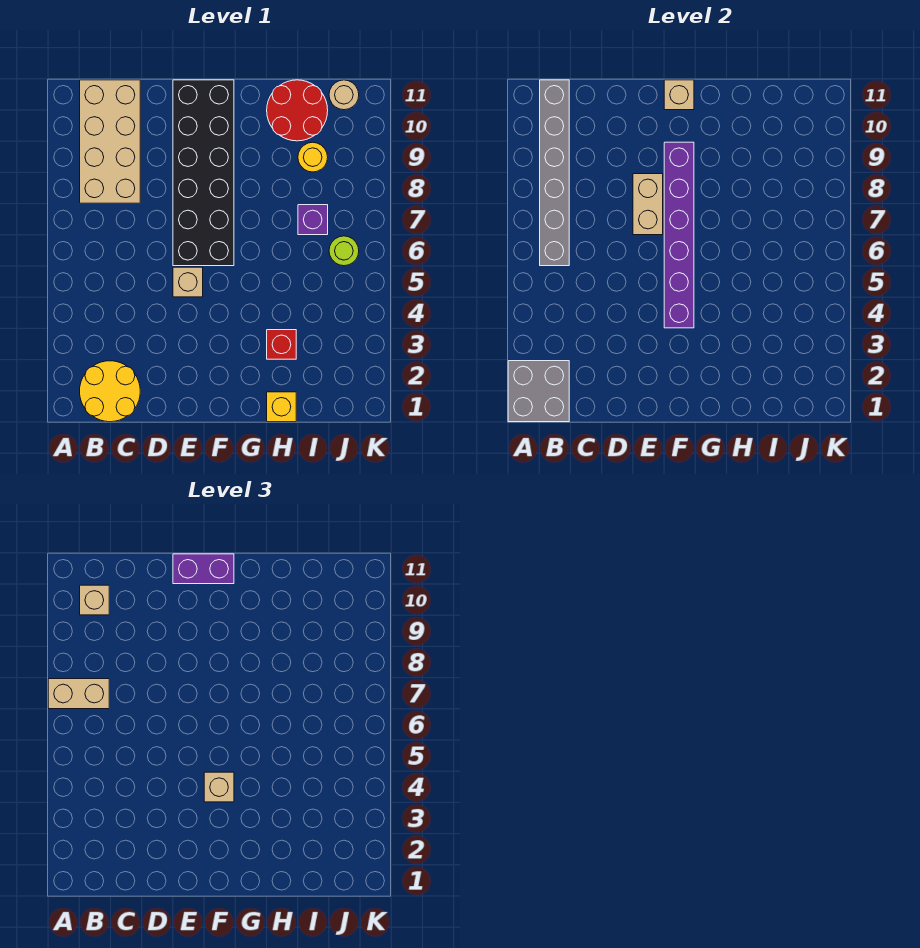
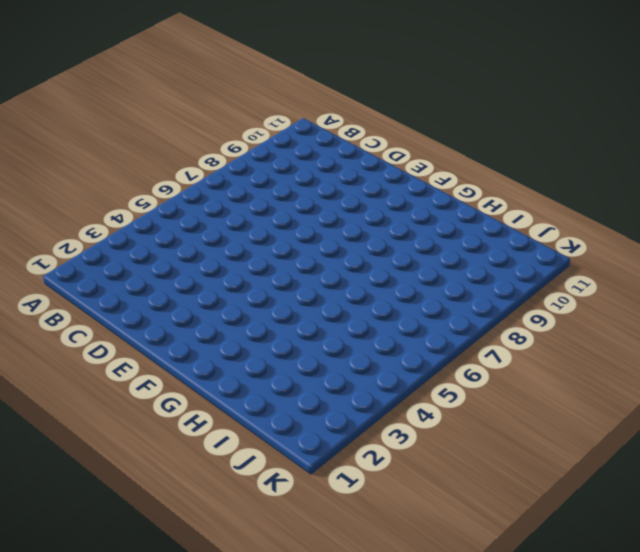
none -> yellow round brick B1:C2 level 1
none -> tan brick B8:C11 level 1
none -> tan brick E5 level 1

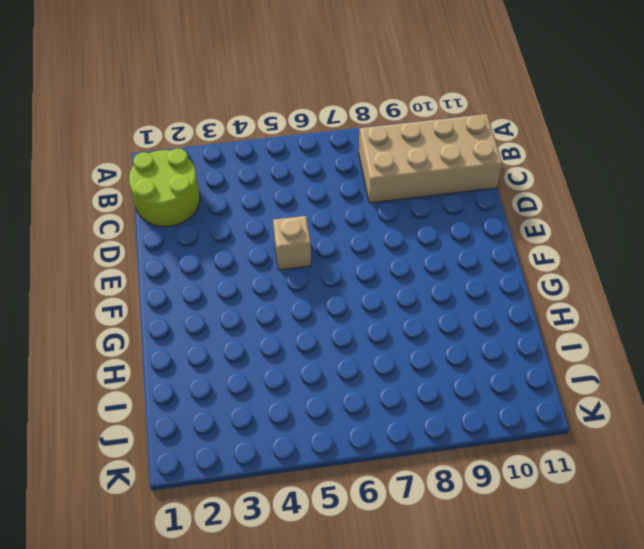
lime round brick B1:C2 level 1 -> yellow round brick B1:C2 level 1
none -> black brick E6:F11 level 1
none -> yellow brick H1 level 1
none -> red brick H3 level 1

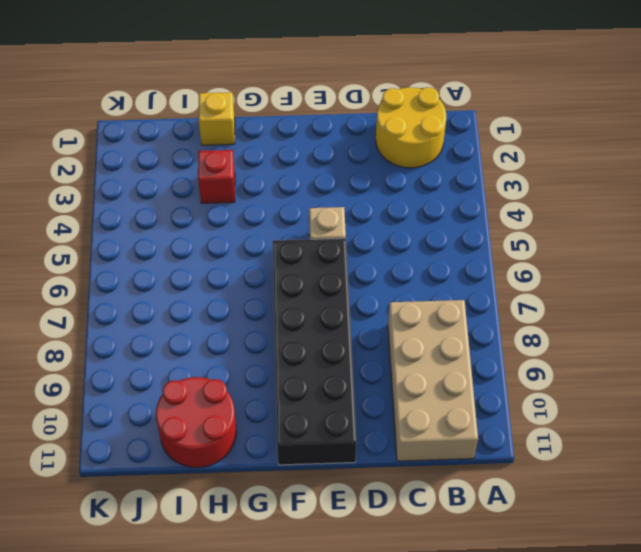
none -> purple brick I7 level 1
none -> yellow round brick I9 level 1
none -> lime round brick J6 level 1

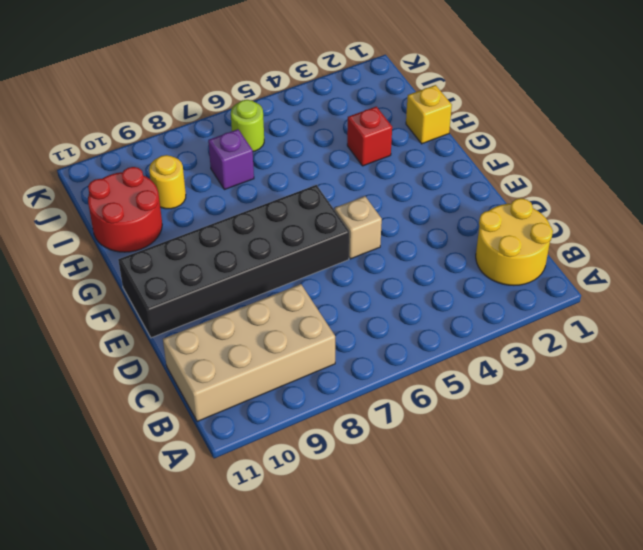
none -> tan round brick J11 level 1
none -> grey brick A1:B2 level 2
none -> grey brick B6:B11 level 2

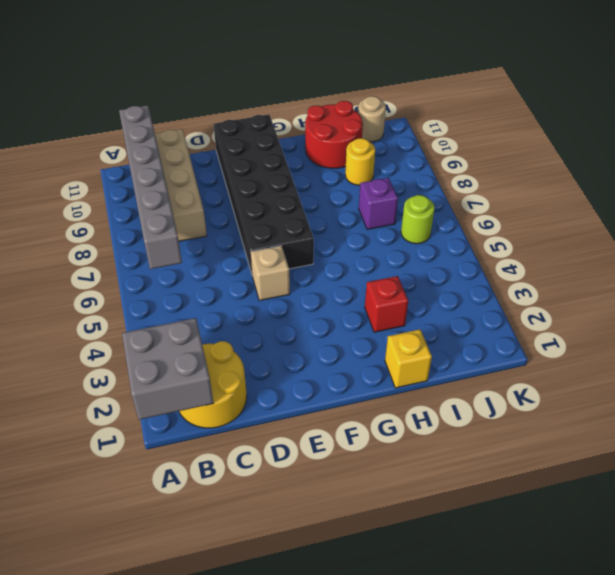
none -> tan brick E7:E8 level 2
none -> purple brick F4:F9 level 2
none -> tan brick F11 level 2

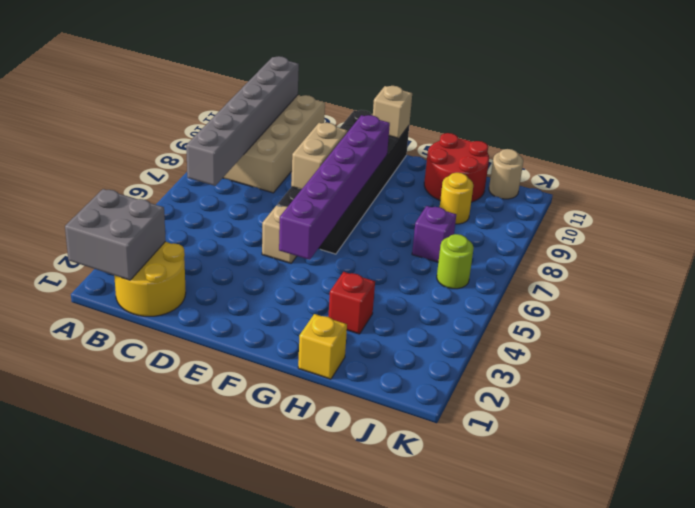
none -> tan brick A7:B7 level 3
none -> tan brick B10 level 3
none -> purple brick E11:F11 level 3

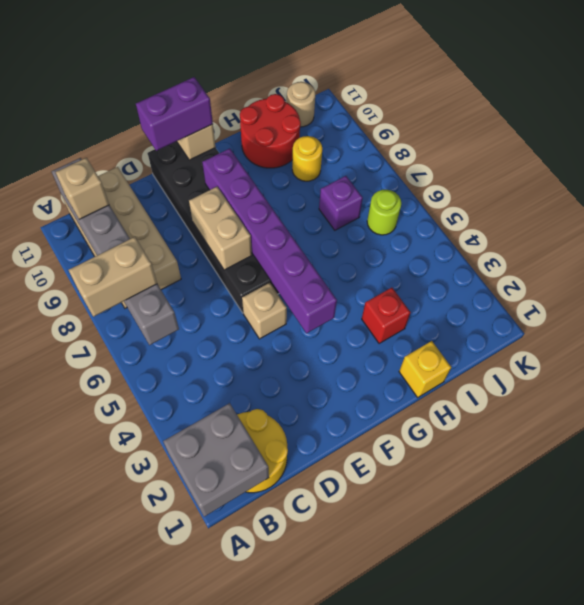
none -> tan brick F4 level 3

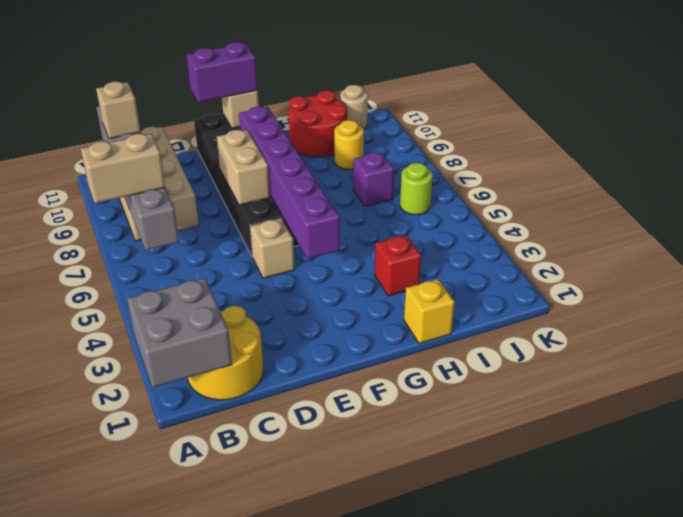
none -> tan brick F4 level 3

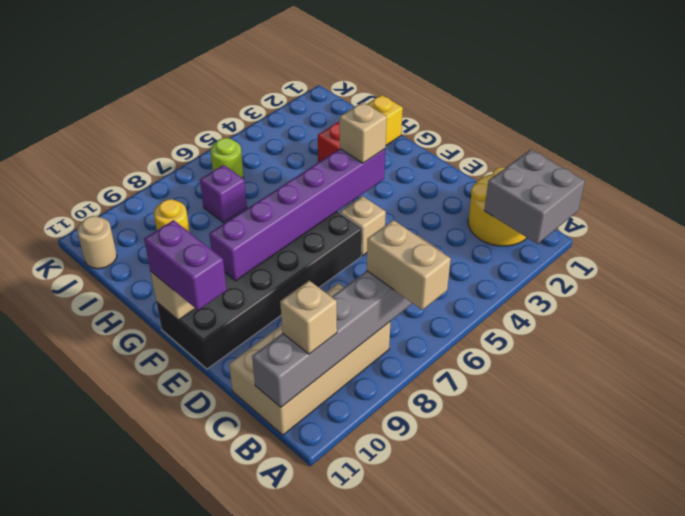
none -> red round brick H10:I11 level 1
none -> tan brick E7:E8 level 2

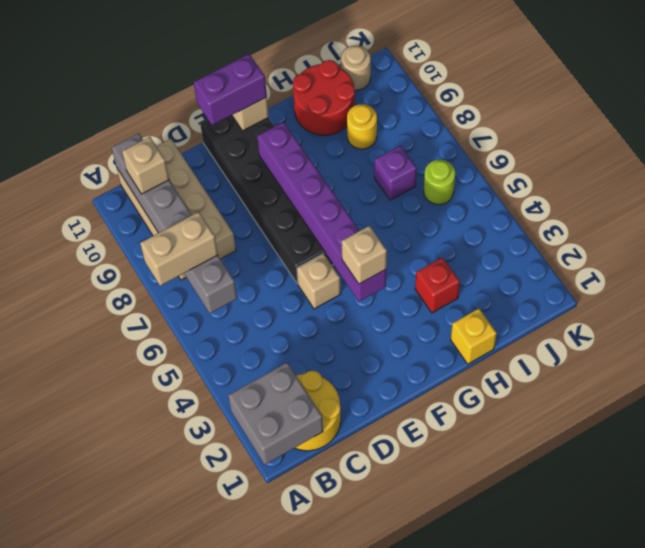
none -> tan brick E7:E8 level 2

